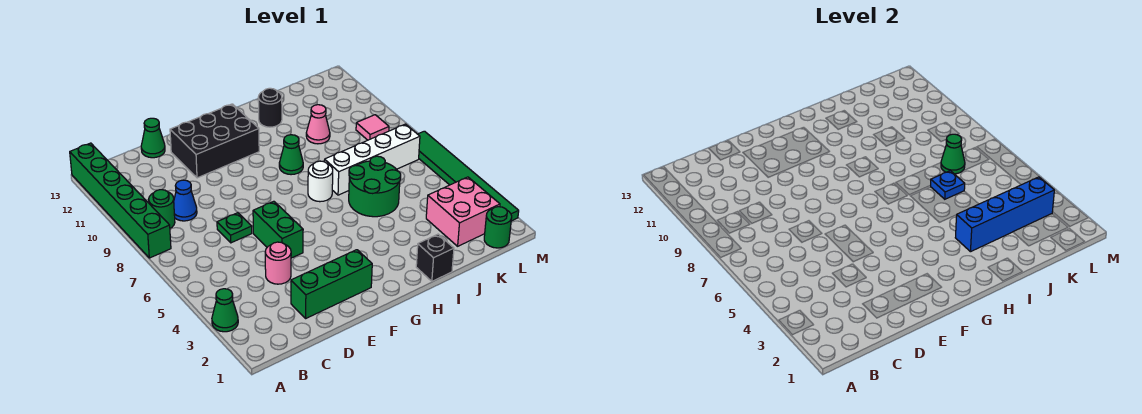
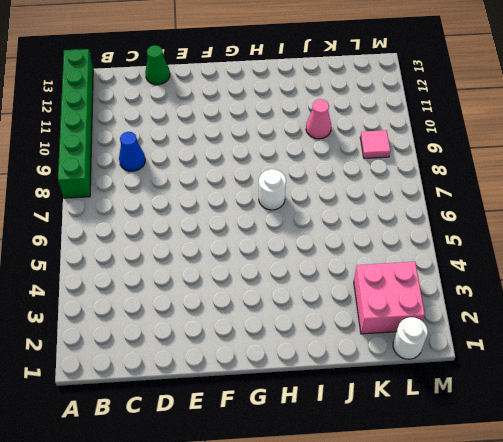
white round brick L1 level 1 -> green round brick L1 level 1
none -> green cone A3 level 1
none -> green round brick B9 level 1
none -> green brick D2:F2 level 1

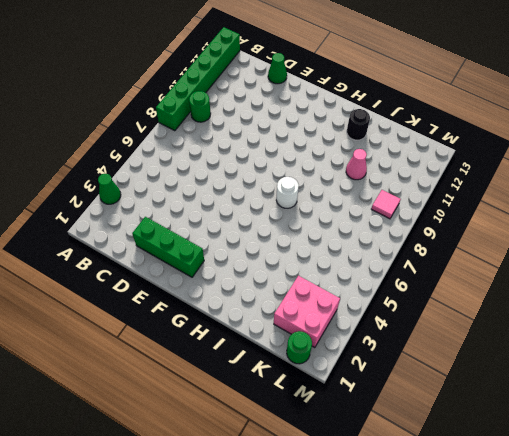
none -> blue cone C9 level 1
none -> pink round brick D4 level 1
none -> green plate D7 level 1

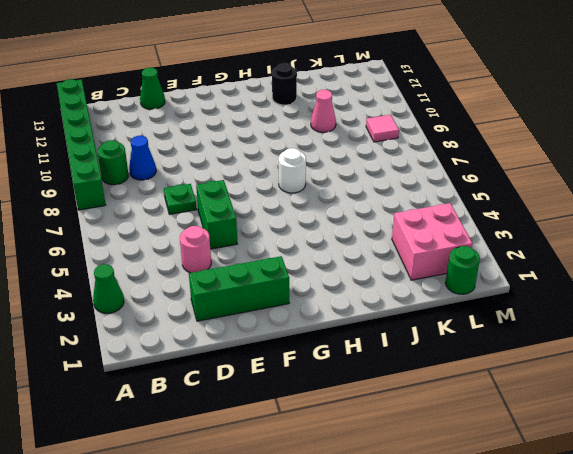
none -> black brick E11:G12 level 1
none -> green cone H9 level 1
none -> black brick I1 level 1

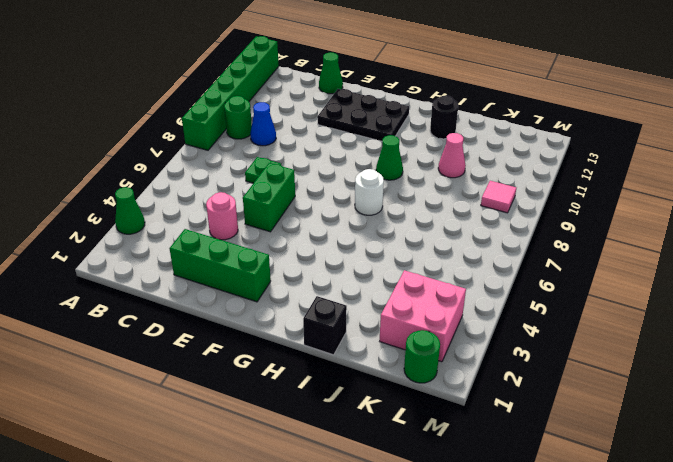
black plate E11:G12 level 1 -> black brick E11:G12 level 1
none -> green round brick I5:J6 level 1
none -> white brick I7:L7 level 1
none -> green tile M2:M7 level 1

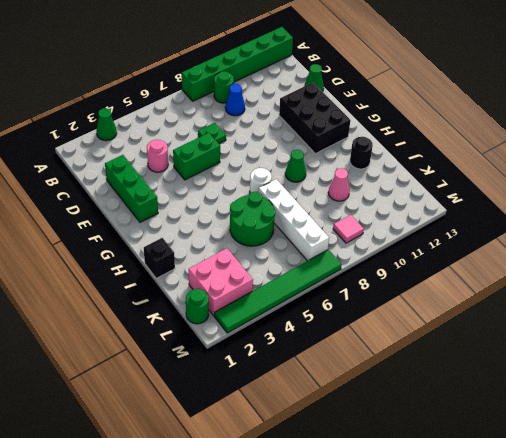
none -> blue brick I3:L3 level 2
none -> blue plate J6 level 2
none -> green cone K7 level 2

